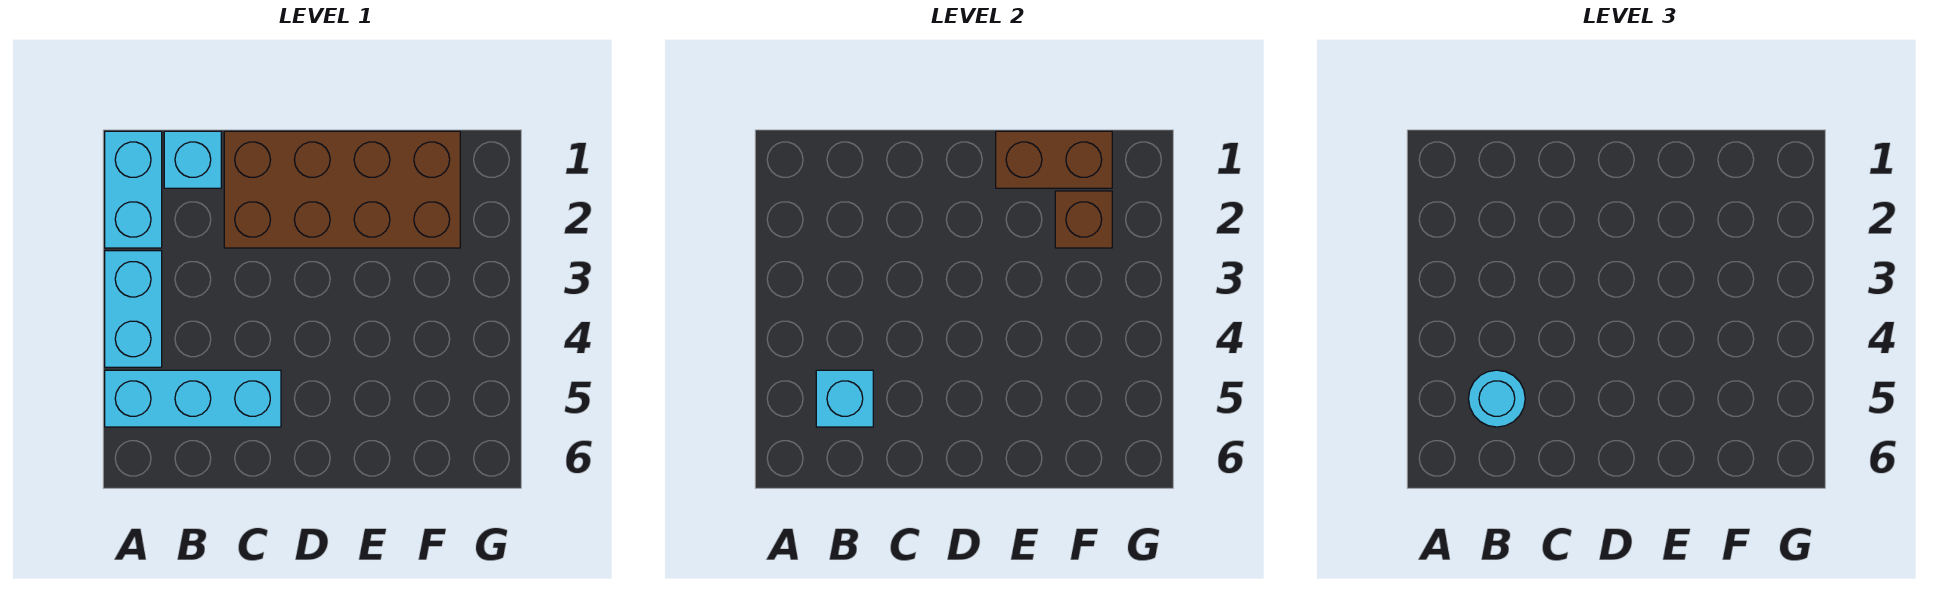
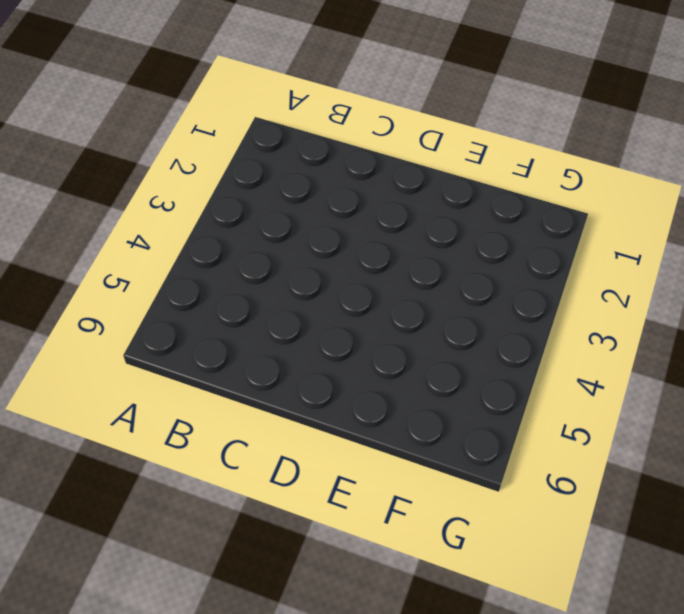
none -> cyan brick A1:A2 level 1
none -> cyan brick A3:A4 level 1

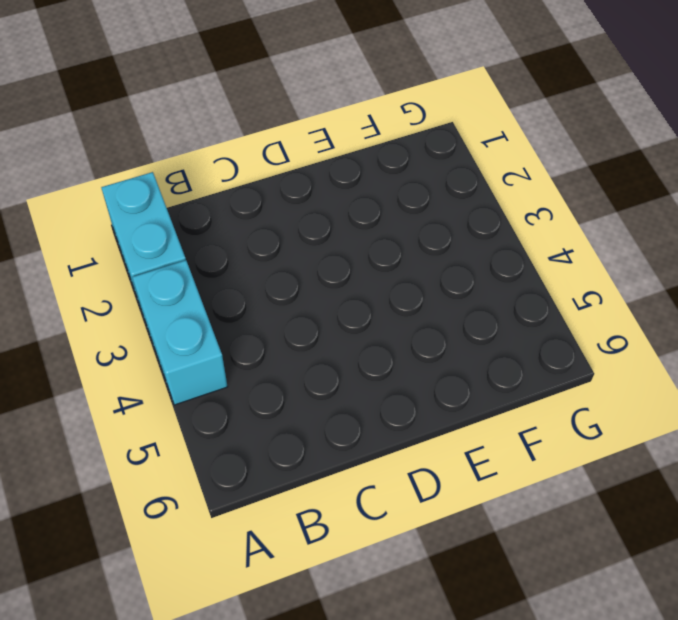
none -> cyan brick A5:C5 level 1
none -> cyan brick B1 level 1

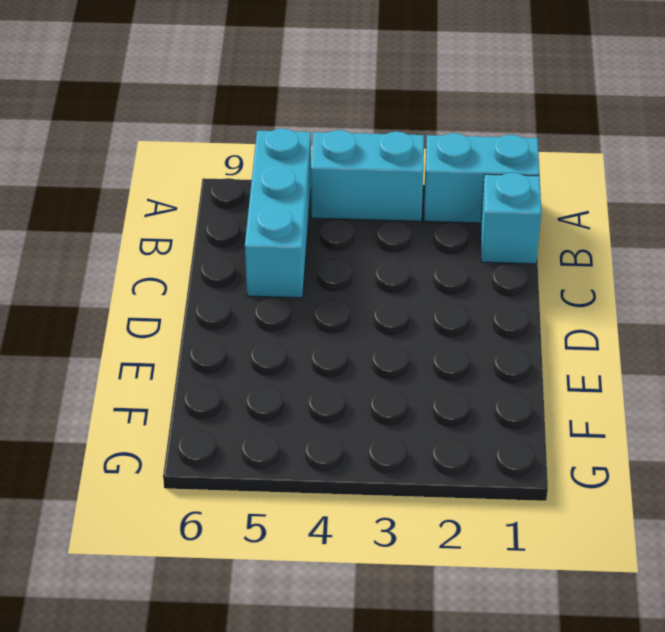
none -> brown brick C1:F2 level 1
none -> cyan brick B5 level 2

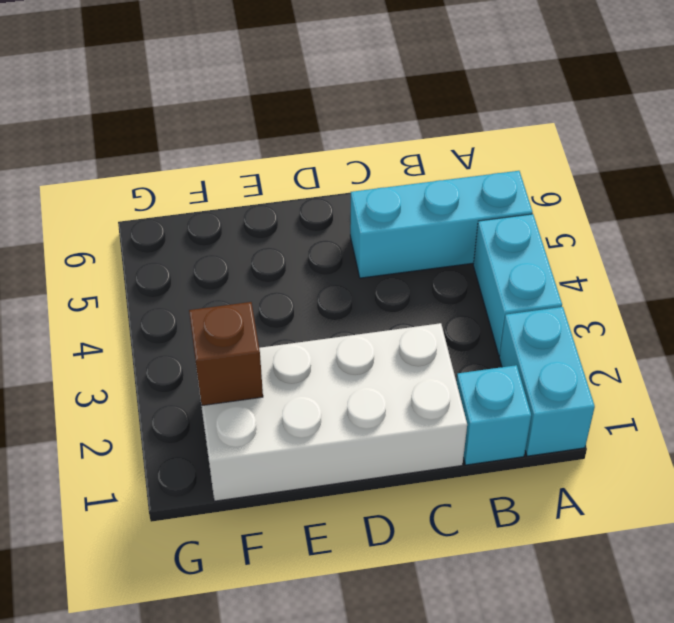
white brick C1:F2 level 1 -> brown brick C1:F2 level 1
none -> cyan brick B5 level 2
none -> brown brick E1:F1 level 2

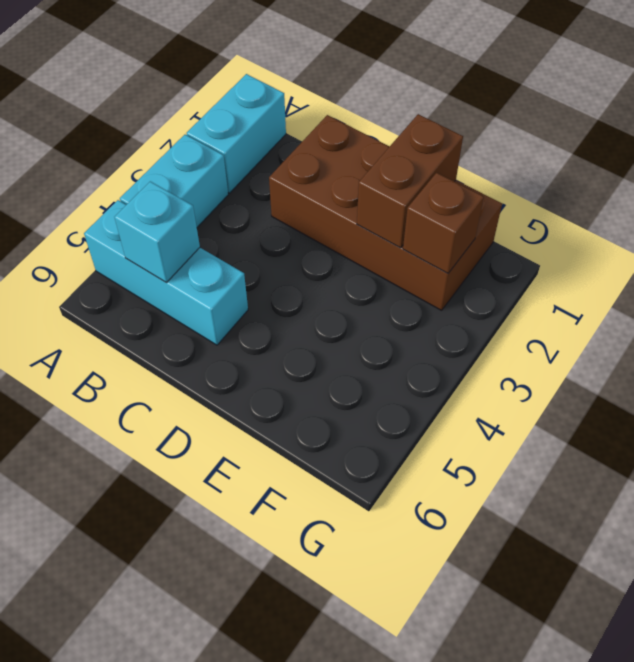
brown brick E1:E2 level 2 -> brown brick E1:F1 level 2
none -> cyan brick B1 level 1
none -> cyan round brick B5 level 3

